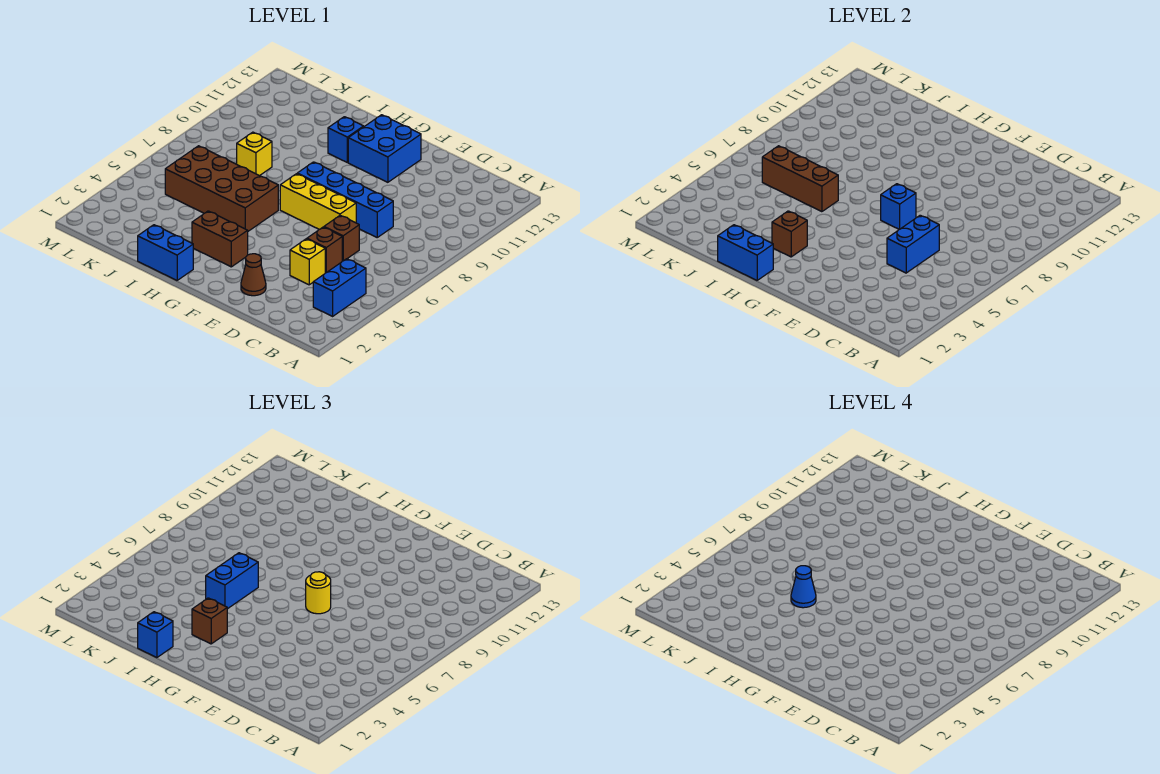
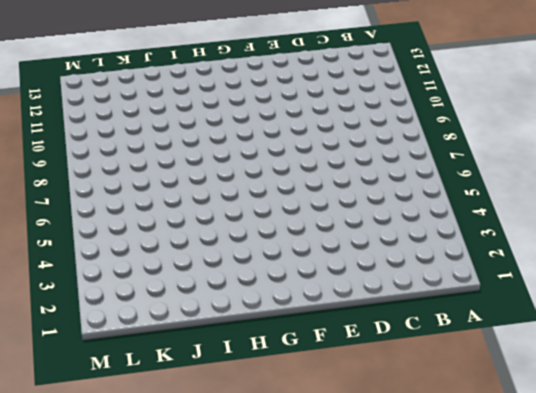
none -> blue brick B3:B4 level 1
none -> yellow brick D4 level 1
none -> brown brick D5 level 1

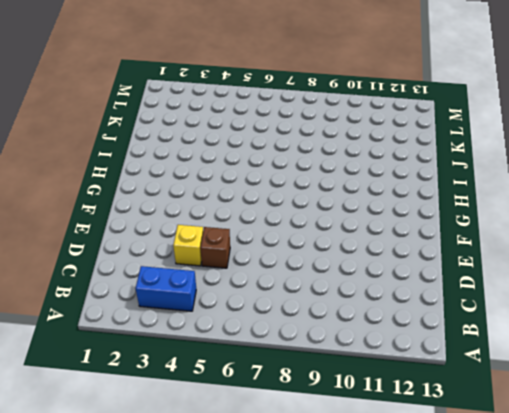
none -> brown brick D6 level 1
none -> blue brick D8:G8 level 1
none -> brown cone E2 level 1

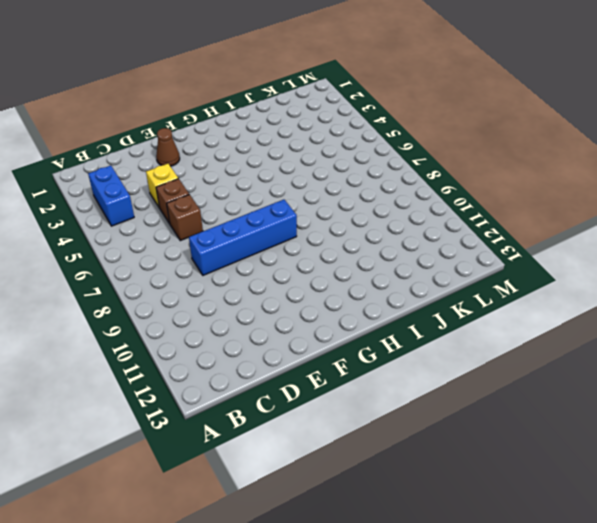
none -> yellow brick E7:G7 level 1
none -> blue brick F11:G12 level 1
none -> brown brick G3:H3 level 1

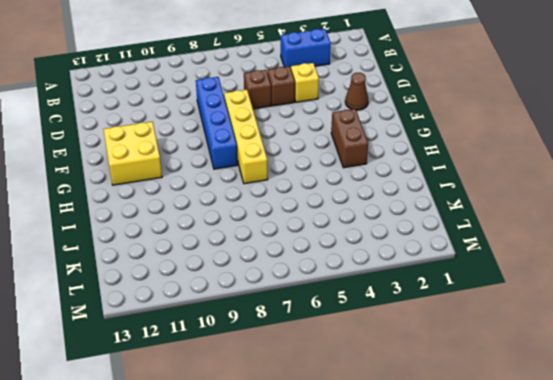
yellow brick E7:H7 level 1 -> yellow brick E7:G7 level 1
yellow brick F11:G12 level 1 -> blue brick F11:G12 level 1
none -> blue brick H1:I1 level 1
none -> brown brick H5:K6 level 1
none -> blue brick H11 level 1

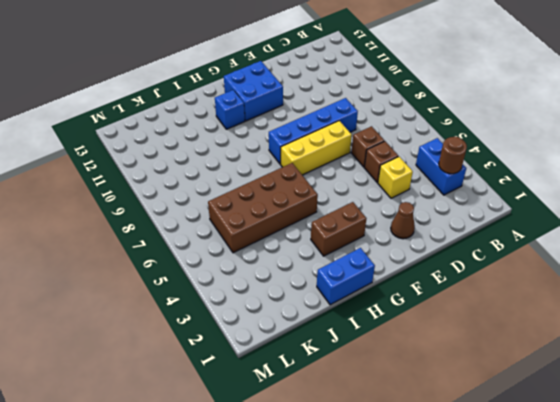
brown round brick B3 level 2 -> none
none -> yellow brick J8 level 1
none -> blue brick D5:D6 level 2
none -> blue brick F7 level 2

